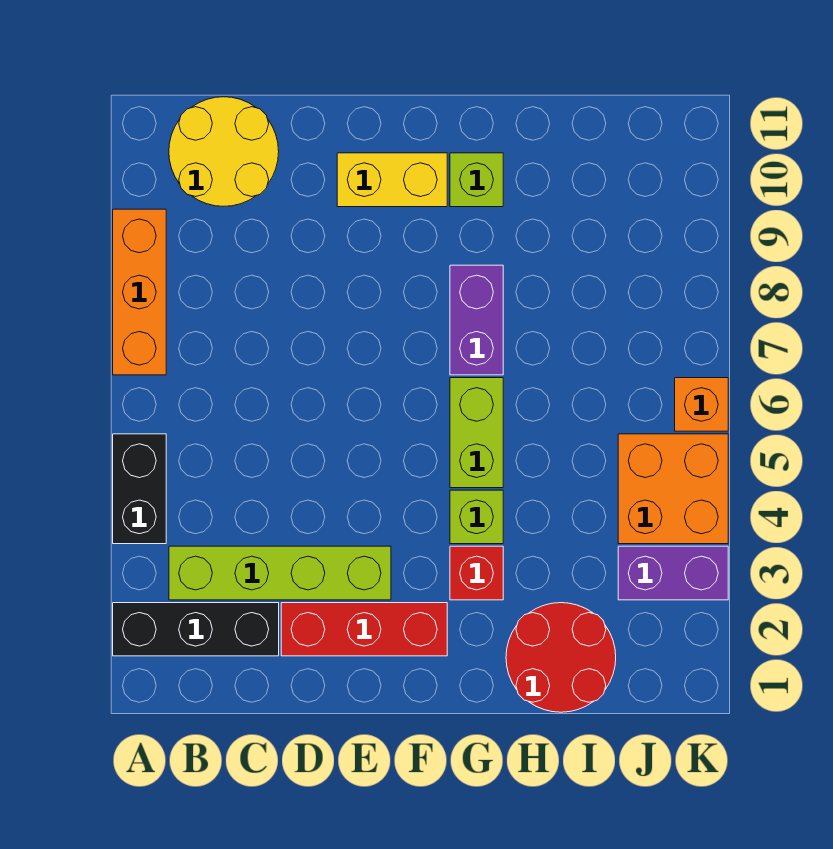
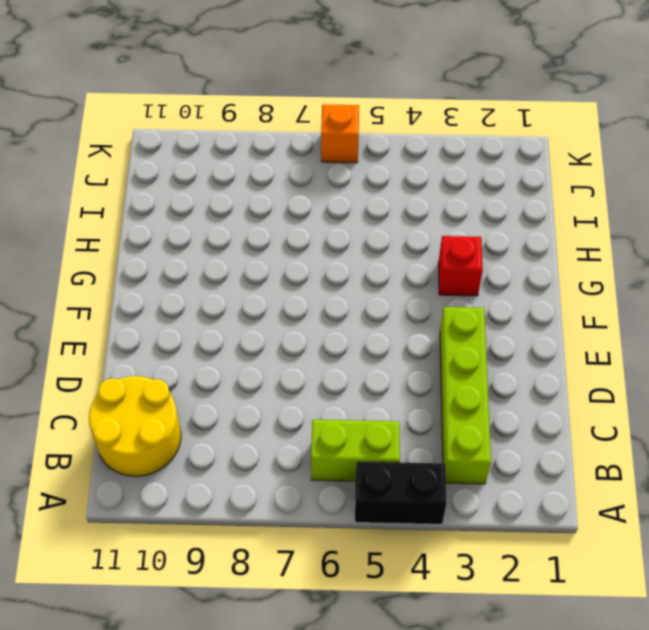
lime brick B5:B6 level 1 -> lime brick G5:G6 level 1
none -> black brick A2:C2 level 1
none -> orange brick A7:A9 level 1
none -> red brick D2:F2 level 1

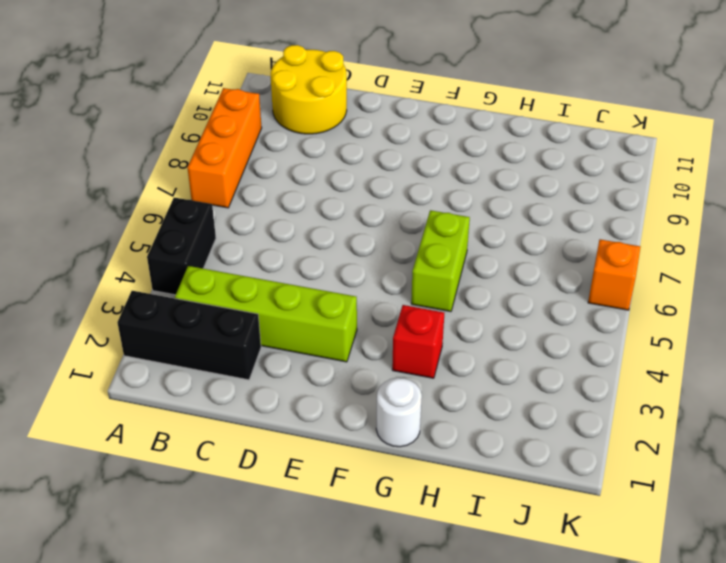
white round brick G1 level 1 -> none
none -> red brick D2:F2 level 1
none -> yellow brick E10:F10 level 1
none -> lime brick G4 level 1

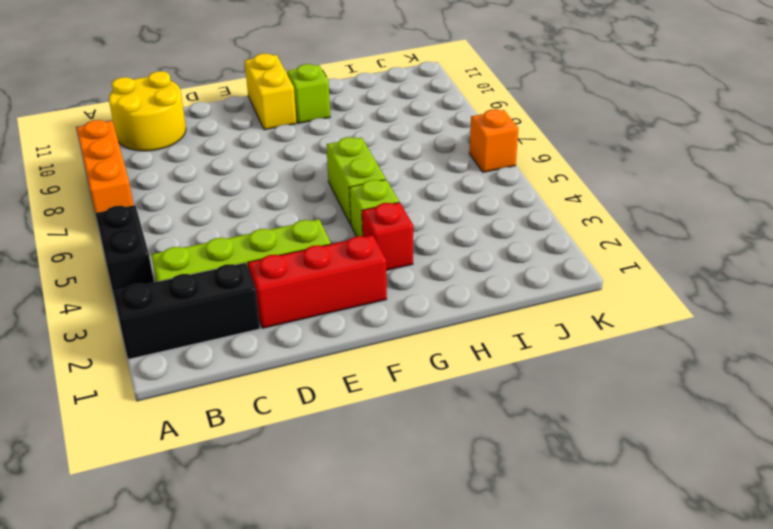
yellow brick F10:F11 level 1 -> yellow brick E10:F10 level 1
none -> purple brick G7:G8 level 1
none -> red round brick H1:I2 level 1
none -> purple brick J3:K3 level 1

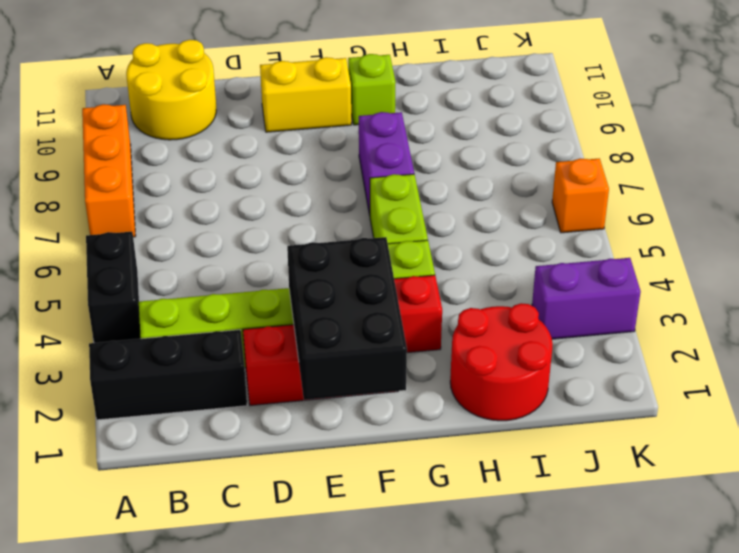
black brick E1:F3 level 2 -> none
none -> orange brick J4:K5 level 1

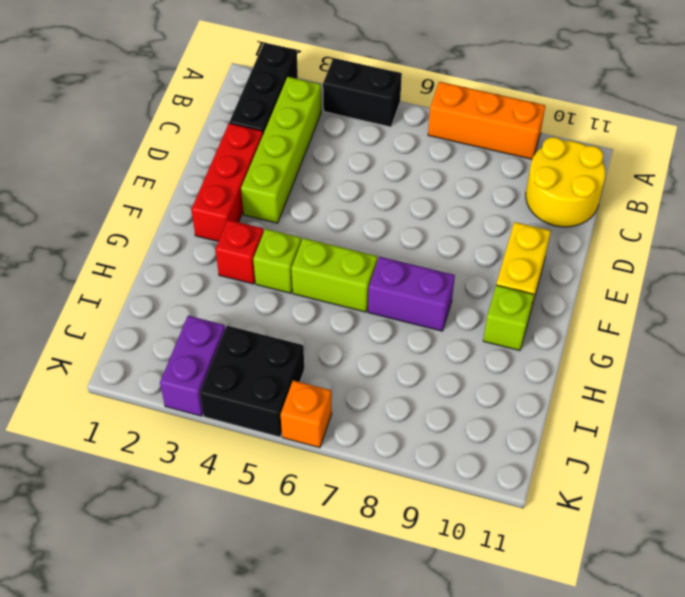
black brick J4:K5 level 1 -> orange brick J4:K5 level 1
none -> red round brick H1:I2 level 1

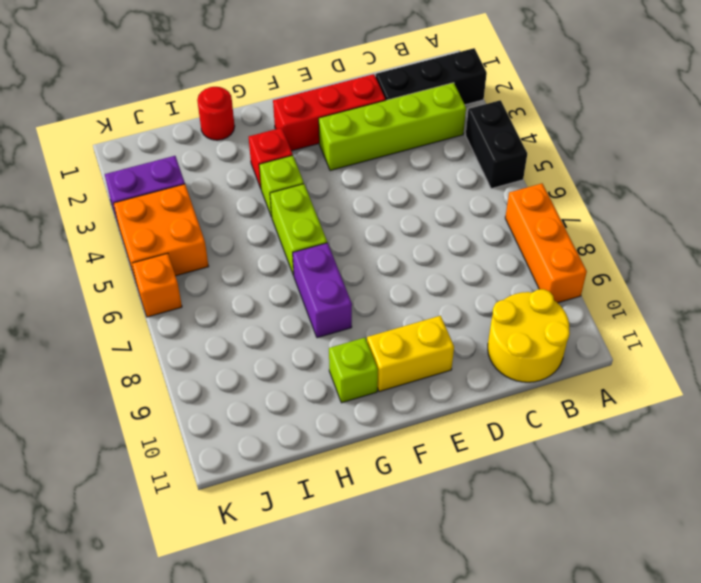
red round brick H1 level 1 -> red round brick H1:I2 level 1

